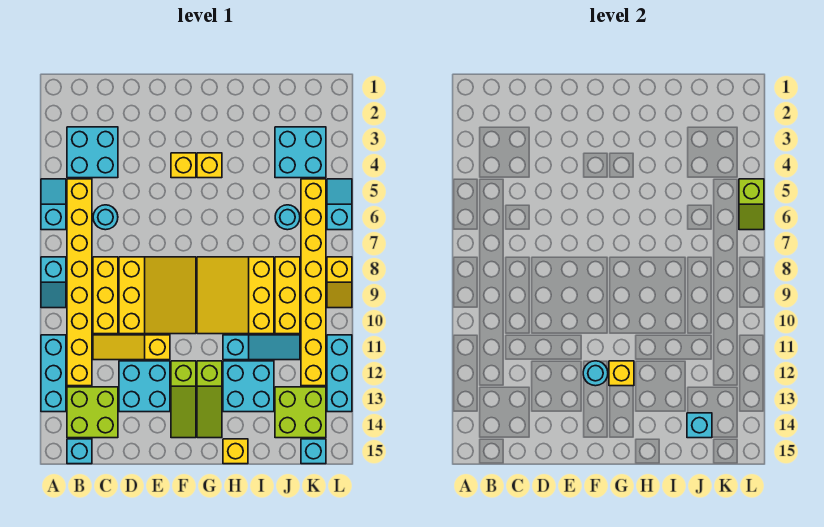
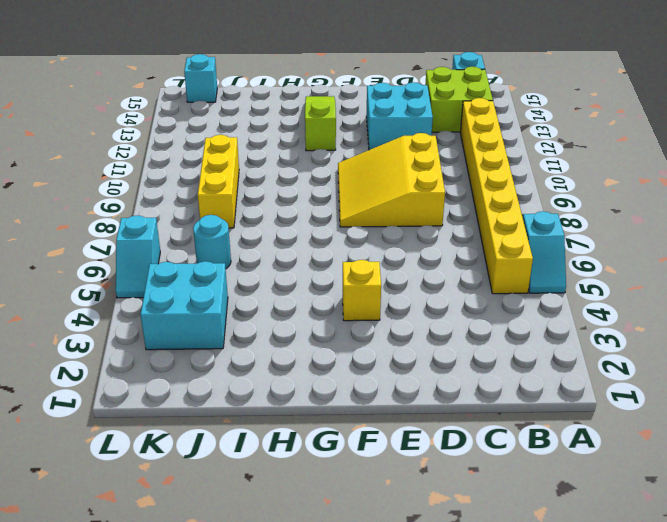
none -> cyan slope A8:A9 level 1 top 8
none -> cyan brick A11:A13 level 1
none -> cyan brick B3:C4 level 1
none -> cyan round brick C6 level 1

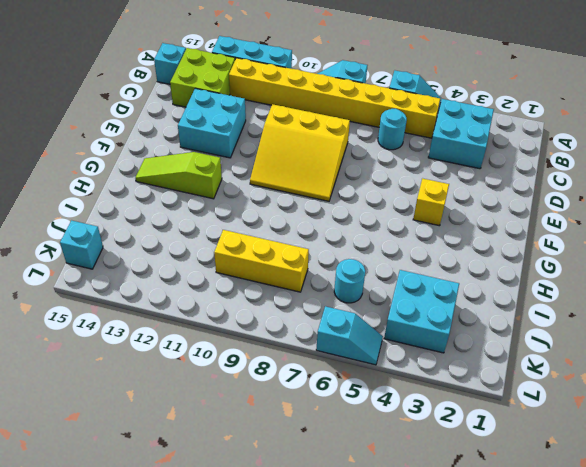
none -> yellow brick C8:C10 level 1
none -> yellow slope C11:E11 level 1 top E
none -> lime slope F12:F14 level 1 top 12
none -> yellow brick G4 level 1

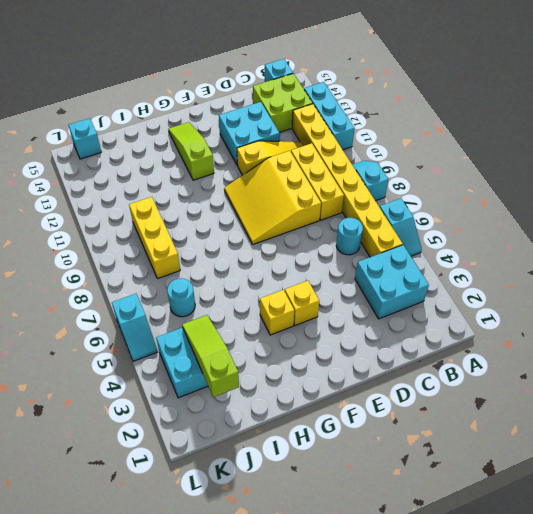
lime slope J2:J4 level 2 top 2 -> lime slope F12:F14 level 1 top 12
none -> yellow slope G8:I10 level 1 top I
none -> cyan slope H11:J11 level 1 top H
none -> cyan brick H12:I13 level 1
none -> yellow brick H15 level 1

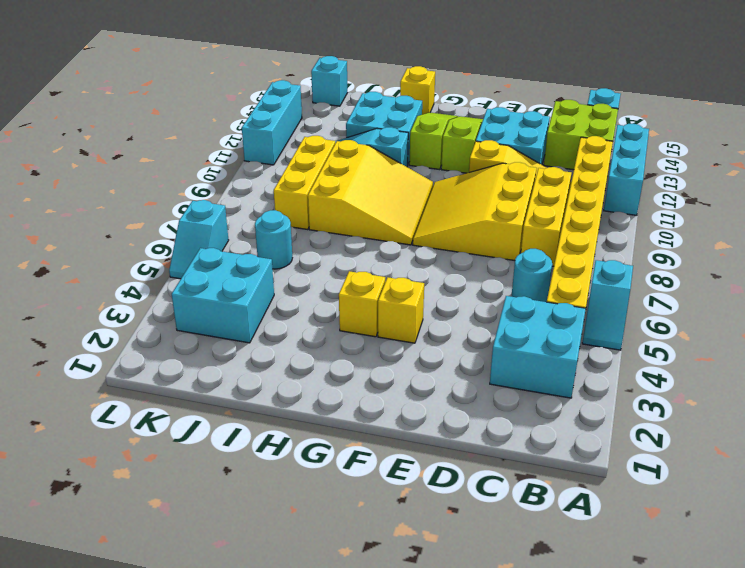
none -> cyan slope A8:A9 level 1 top 8
none -> lime brick J13:K14 level 1
none -> yellow brick K5:K12 level 1
none -> yellow slope L8:L9 level 1 top 8

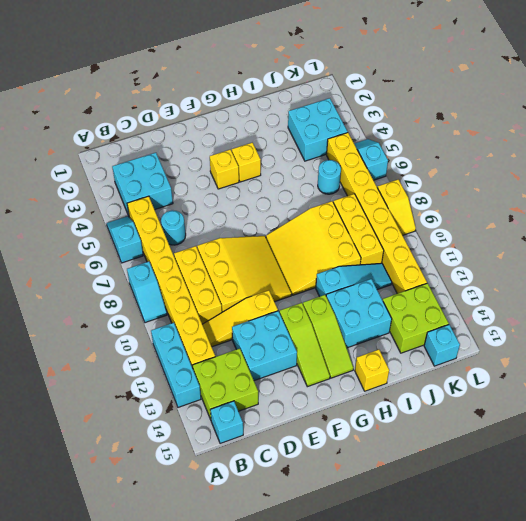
none -> cyan brick L11:L13 level 1
none -> cyan round brick F12 level 2
none -> yellow brick G12 level 2
none -> cyan brick J14 level 2

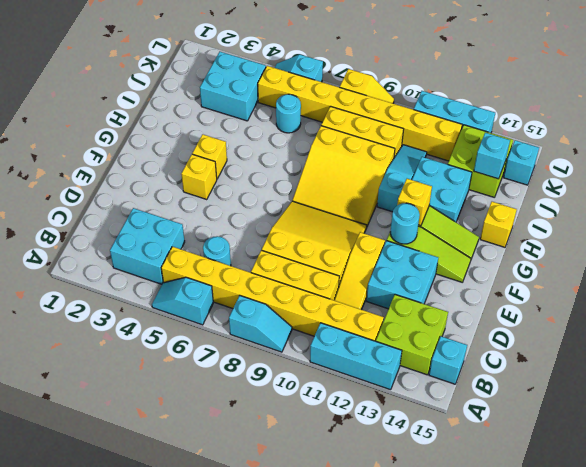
none -> lime slope L5:L6 level 2 top 5

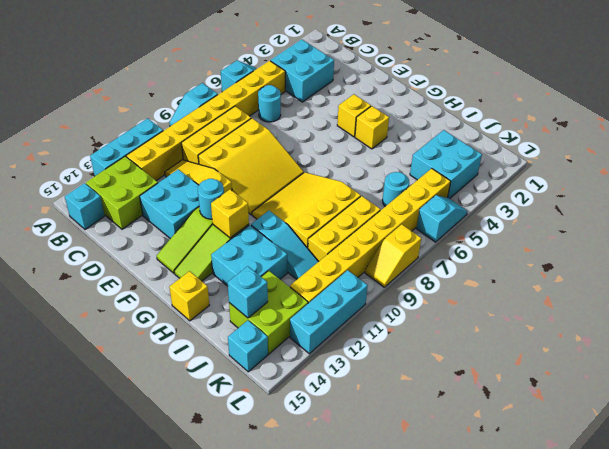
none -> lime slope L5:L6 level 2 top 5

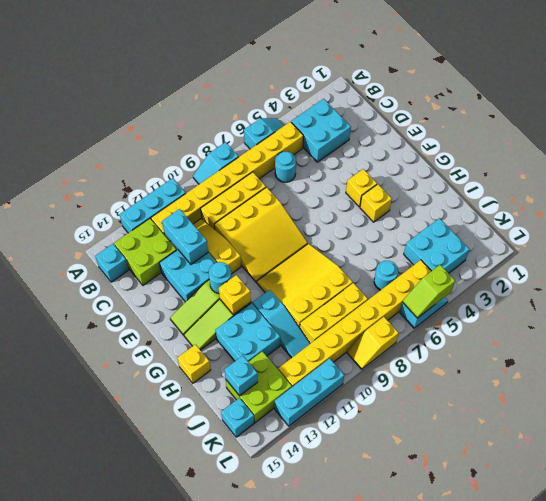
cyan brick C12:D12 level 2 -> none

